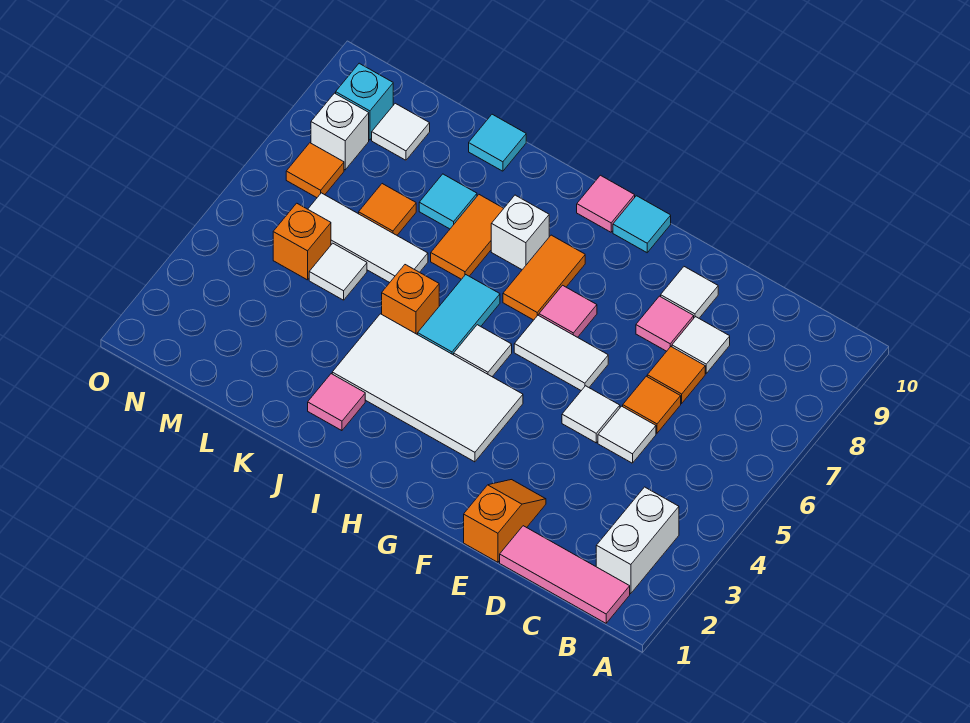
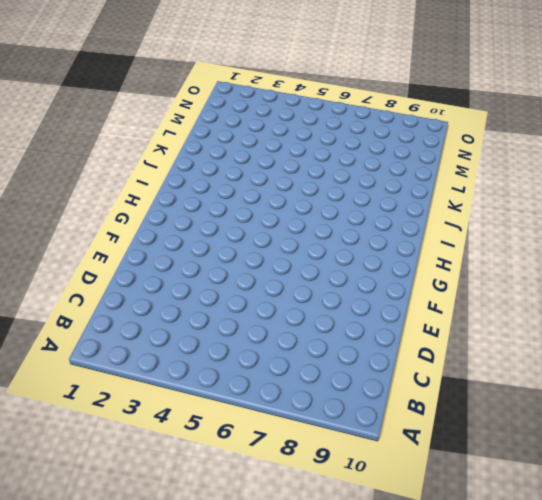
none -> pink tile B1:D1 level 1
none -> white brick B2:B3 level 1
none -> white tile D5 level 1
none -> orange tile D6 level 1

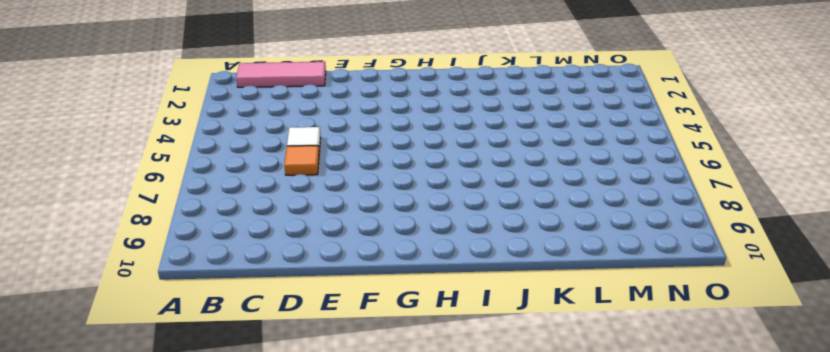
none -> white brick B2:B3 level 1
none -> orange tile D7 level 1
none -> white tile D8 level 1
none -> orange slope E1:E2 level 1 top 1

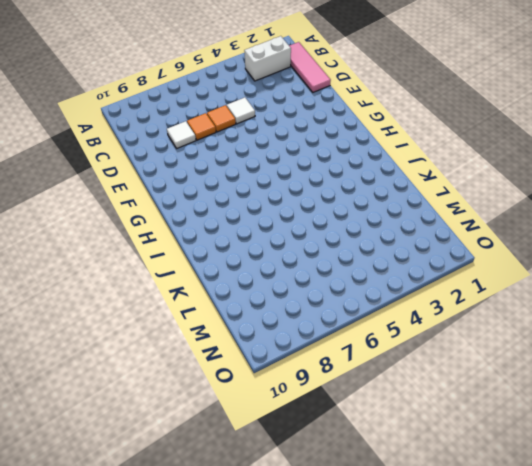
none -> orange slope E1:E2 level 1 top 1
none -> white tile E5 level 1
none -> pink tile E8 level 1
none -> white tile E9 level 1

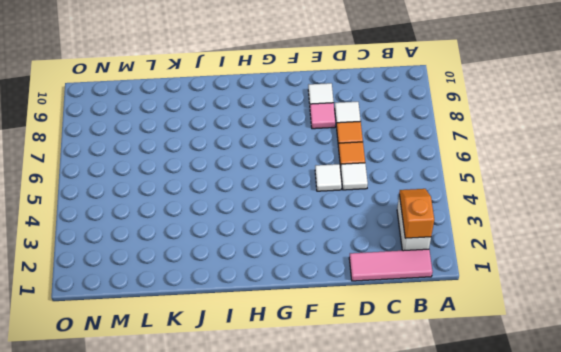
orange slope B2:B3 level 2 top 2 -> orange slope E1:E2 level 1 top 1
none -> white tile F6:G6 level 1
none -> white tile G3:J4 level 1
none -> pink tile G7 level 1
none -> cyan tile G10 level 1

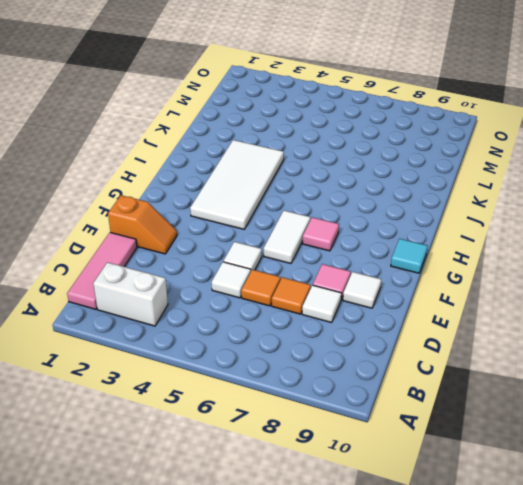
none -> white tile H5 level 1
none -> orange tile H7:H8 level 1
none -> pink tile H10 level 1
none -> cyan tile I5:I6 level 1

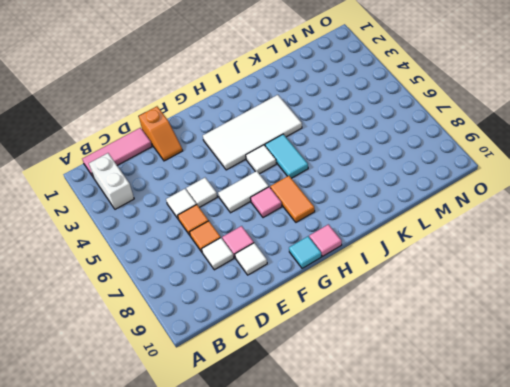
none -> white brick I8 level 1
none -> pink tile J2 level 1
none -> orange brick J5 level 1
none -> orange tile J7:J8 level 1

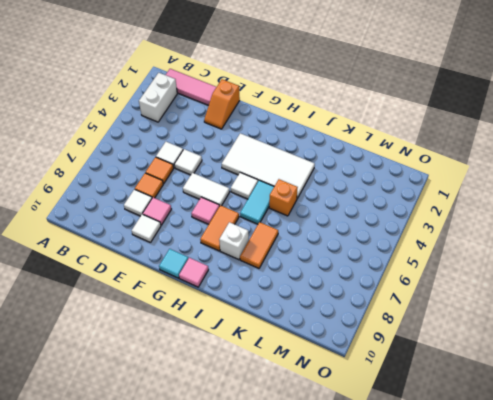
none -> pink tile J2 level 1
none -> white tile K6:M6 level 1
none -> cyan tile K8 level 1
none -> cyan tile K10 level 1

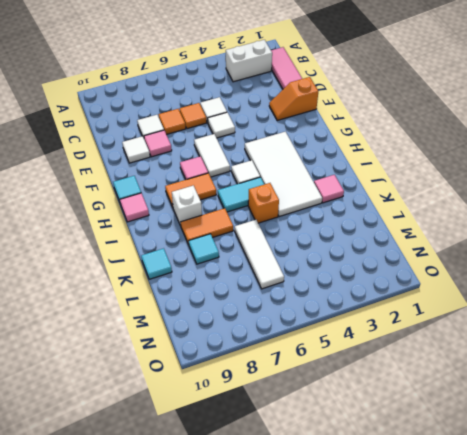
none -> white tile L5 level 1
none -> orange tile L7 level 1
none -> orange brick M5 level 1
none -> white tile M9 level 1

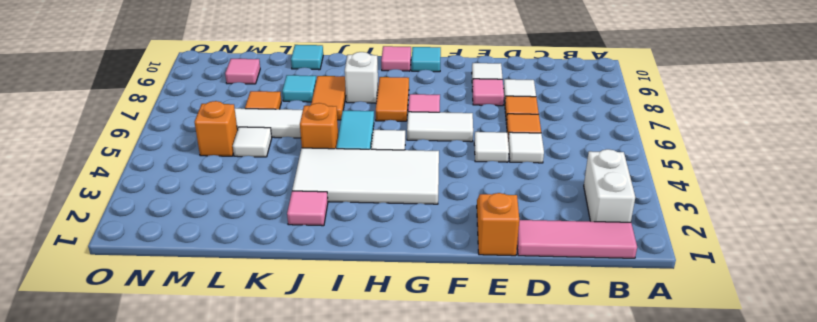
pink tile M9 level 1 -> white tile M9 level 1
none -> orange tile N7 level 1
none -> white brick N8 level 1
none -> cyan brick N9 level 1

